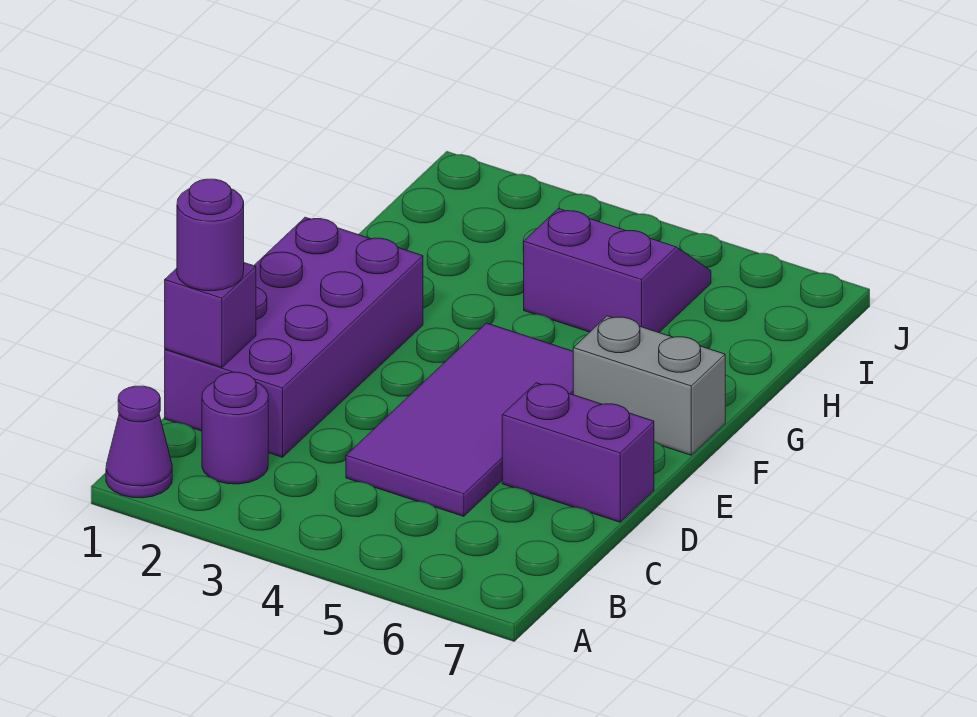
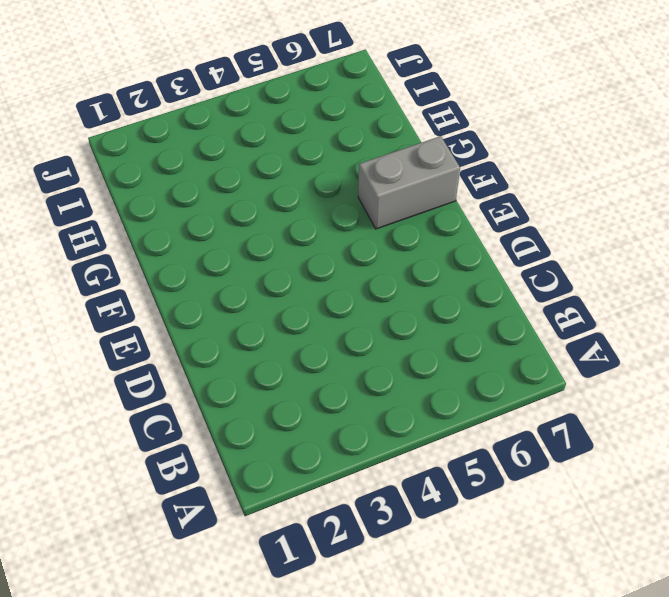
none -> purple cone A1 level 1
none -> purple round brick B2 level 1

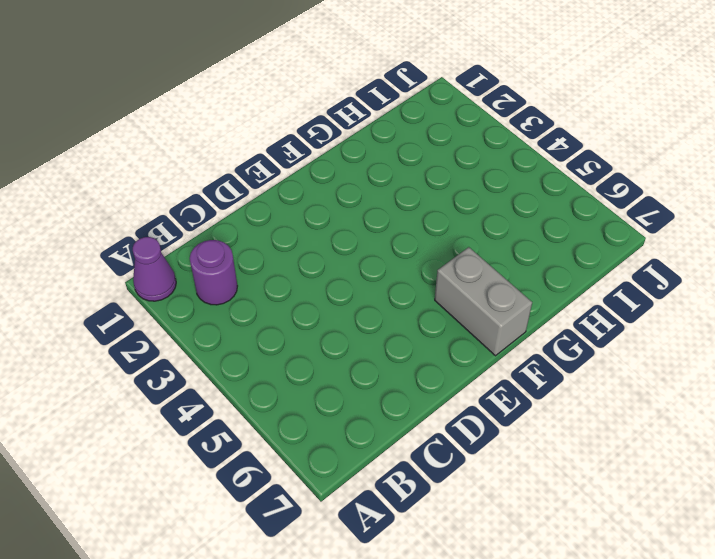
none -> purple brick C1:F2 level 1
none -> purple tile C4:F5 level 1

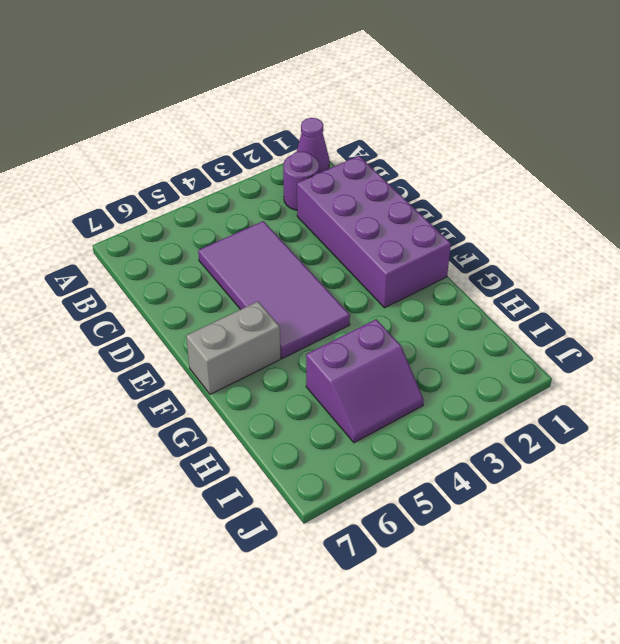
none -> purple brick D6:D7 level 1
none -> purple brick C1 level 2

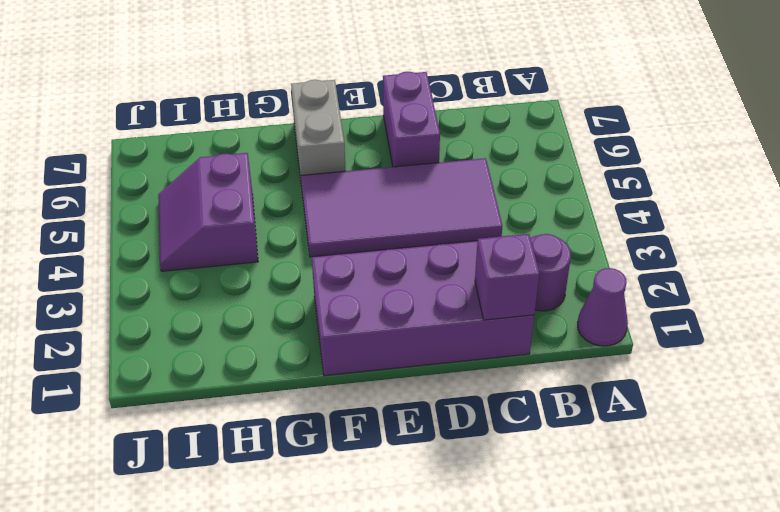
none -> purple round brick C1 level 3

